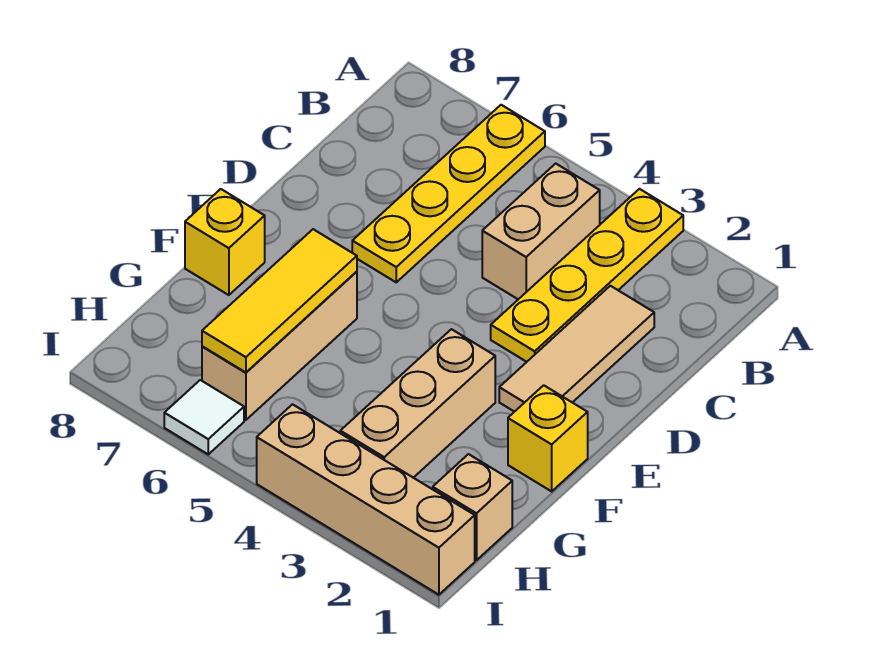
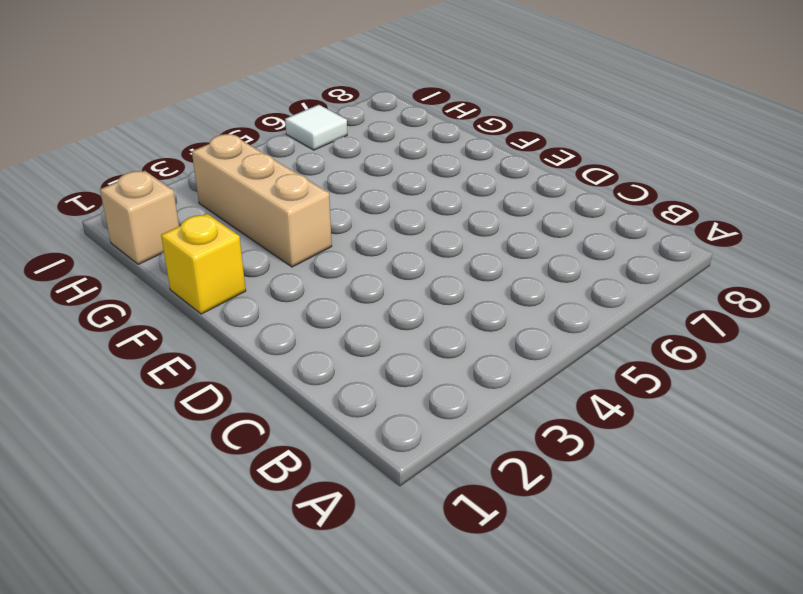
none -> yellow plate A3:D3 level 1
none -> yellow plate A6:D6 level 1
none -> tan brick B4:C4 level 1

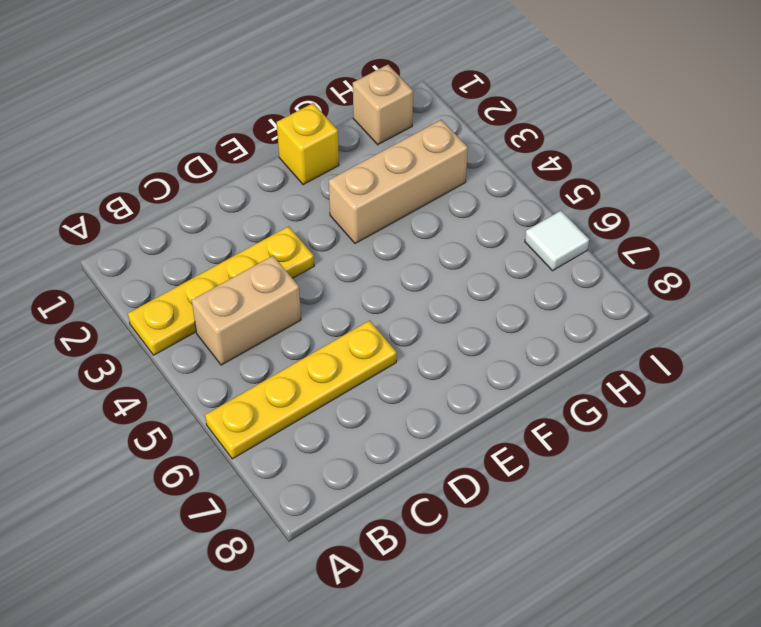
none -> tan tile C2:E2 level 1
none -> tan brick F6:H6 level 1
none -> yellow brick F8 level 1

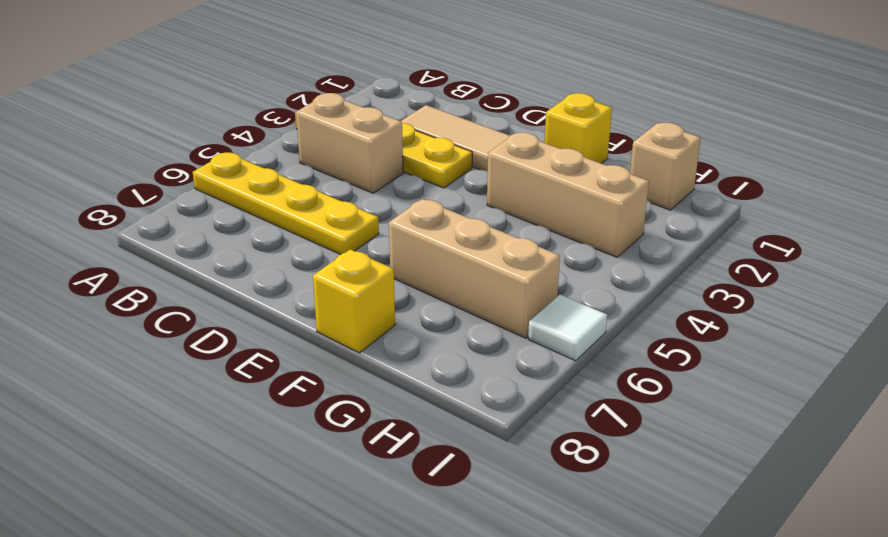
none -> tan brick I1:I4 level 1
none -> yellow tile F6:H6 level 2

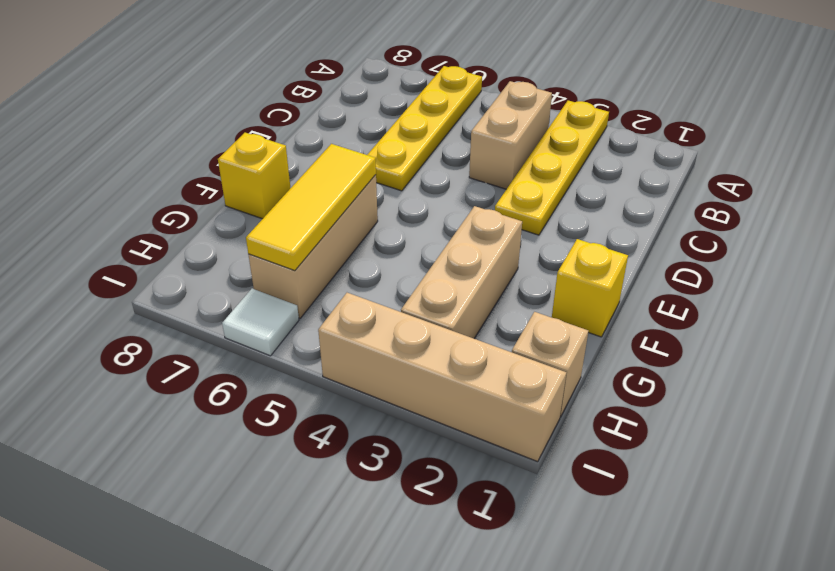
none -> tan tile C2:E2 level 1

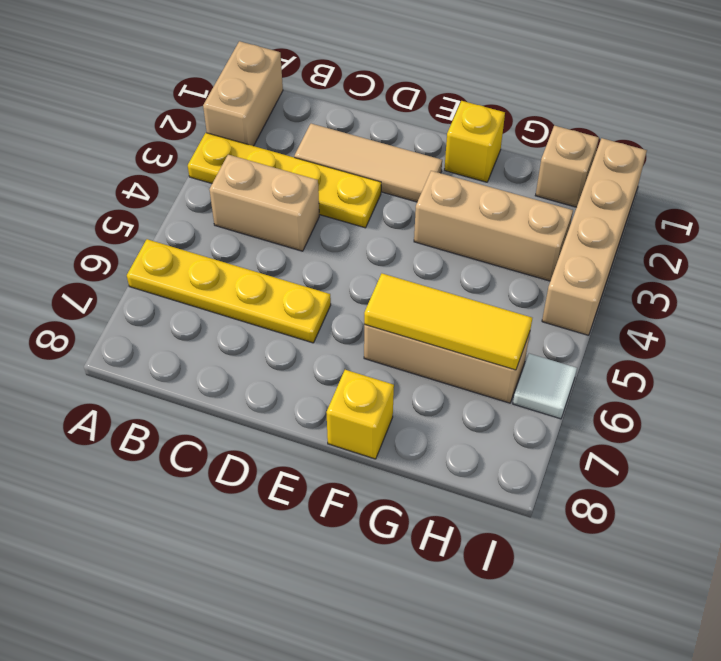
tan brick A1:A2 level 1 -> none

